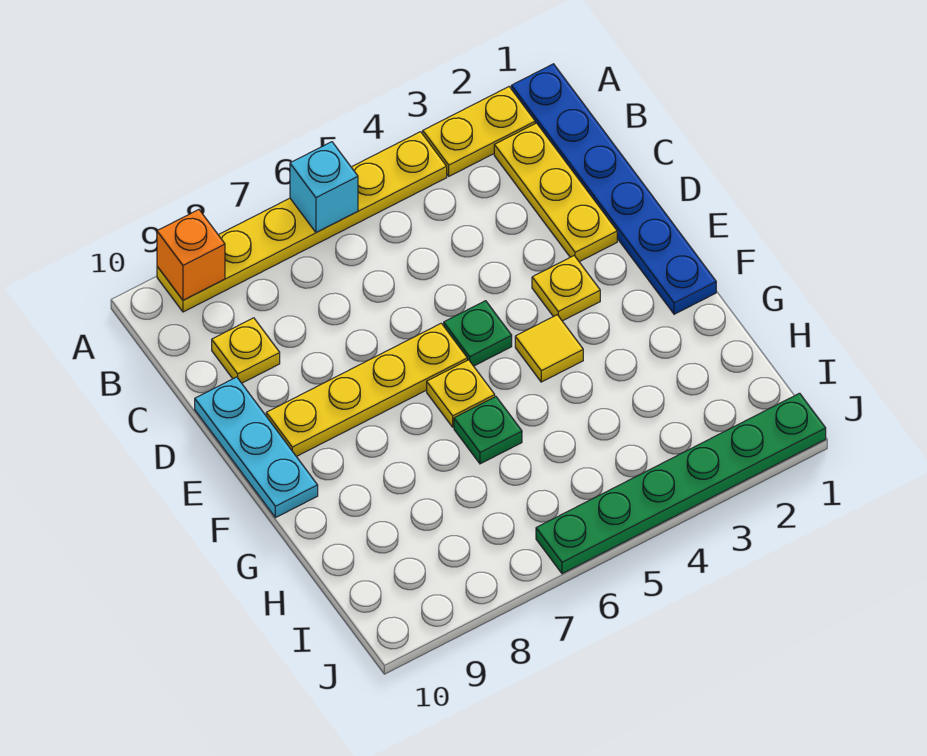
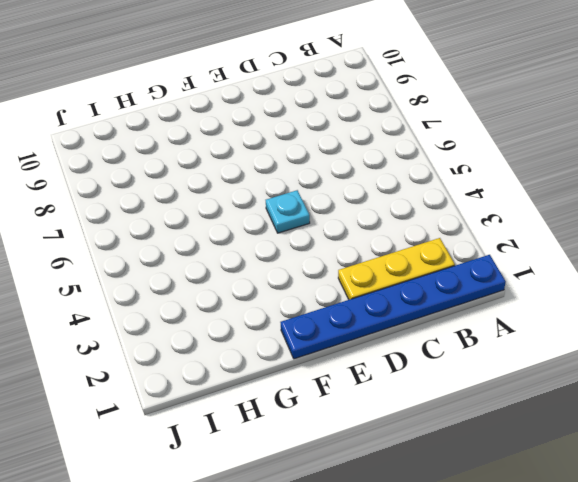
cyan plate E5 level 1 -> green plate E5 level 1
none -> yellow plate A2:A3 level 1
none -> yellow plate A4:A9 level 1
none -> yellow plate C9 level 1

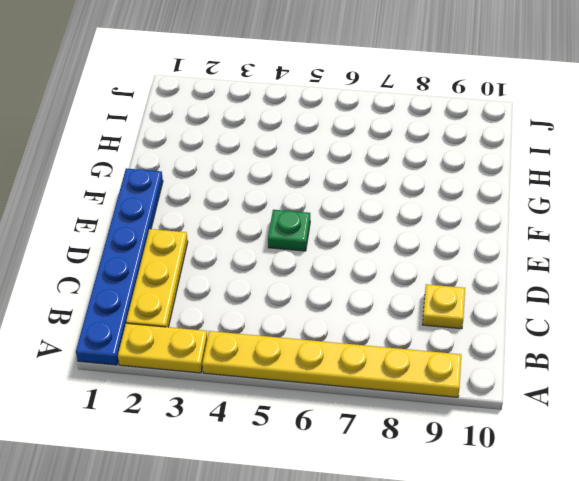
none -> cyan plate D10:F10 level 1
none -> yellow plate E3 level 1
none -> yellow plate E6:E9 level 1

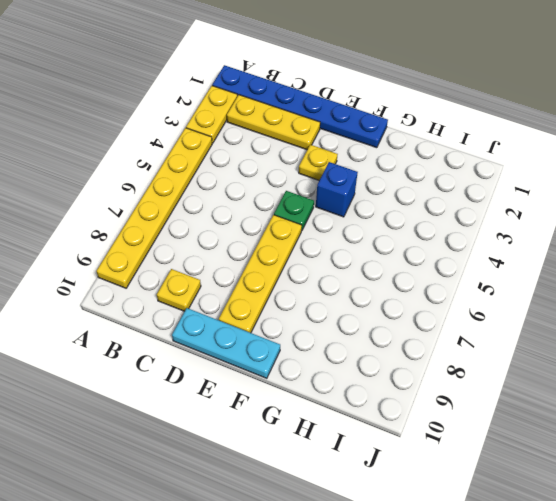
blue brick F4 level 1 -> yellow tile F4 level 1
none -> yellow plate F6 level 1
none -> green plate G6 level 1
none -> green plate J1:J6 level 1

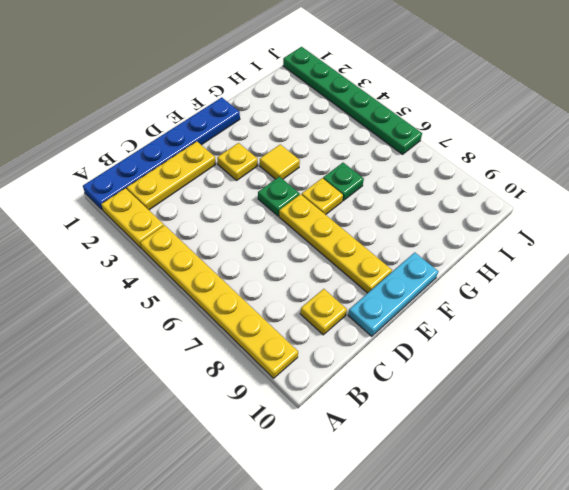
none -> cyan brick A6 level 2
none -> orange brick A9 level 2

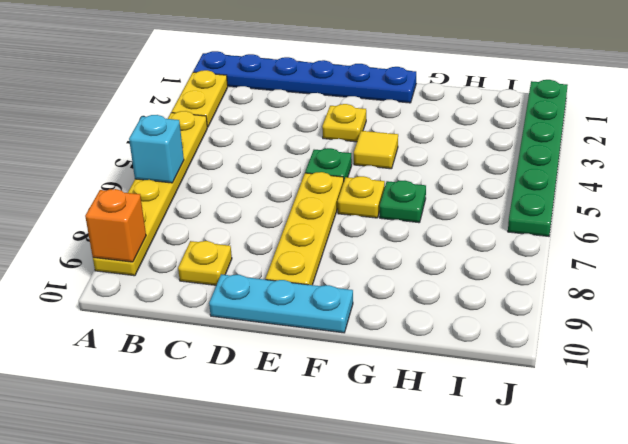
none -> yellow plate B2:D2 level 1

